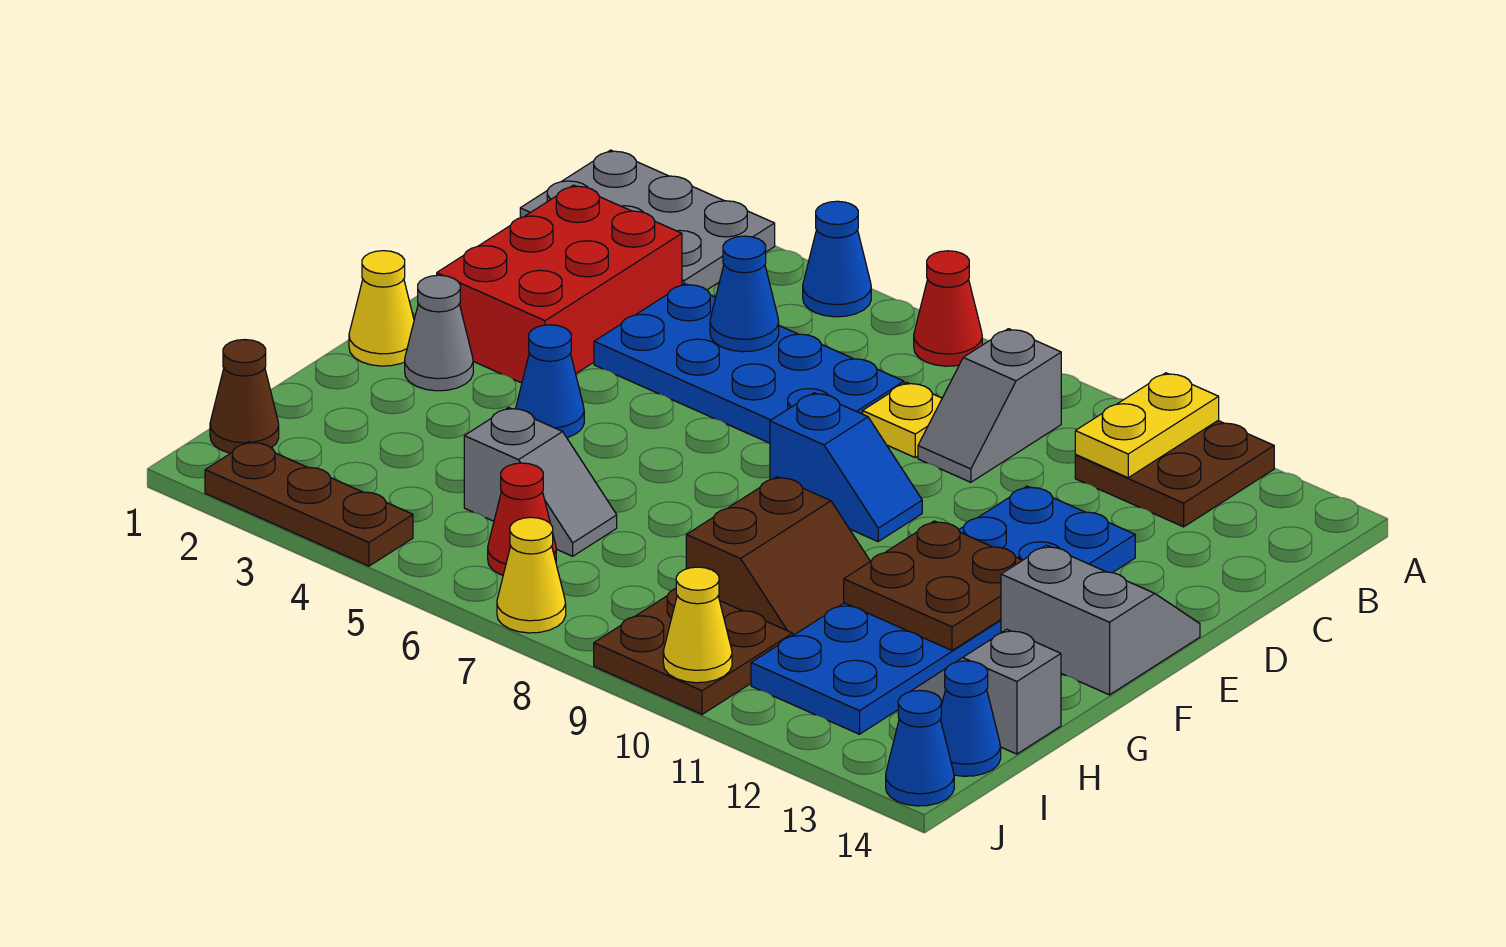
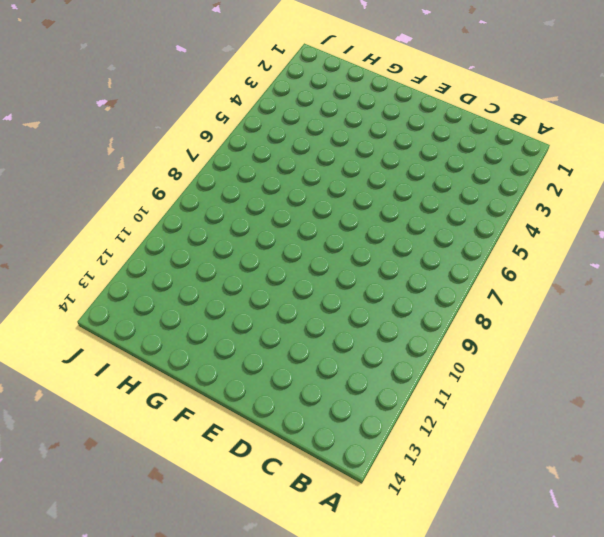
none -> grey plate A1:B3 level 1
none -> blue cone A5 level 1
none -> red cone A7 level 1

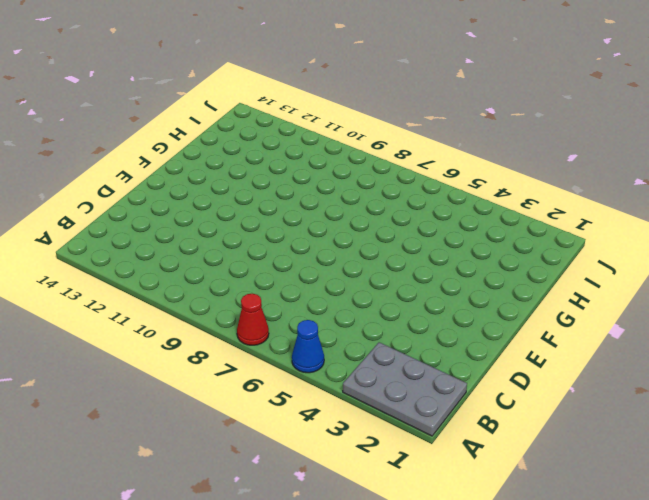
none -> brown plate A11:B12 level 1
none -> grey slope B9:C9 level 1 top B
none -> red brick C2:E3 level 1

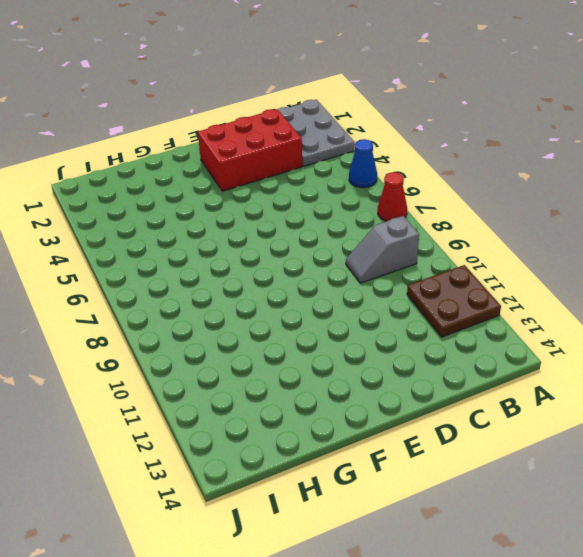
none -> blue plate C4:D7 level 1
none -> yellow plate C8 level 1
none -> blue plate D11:I12 level 1

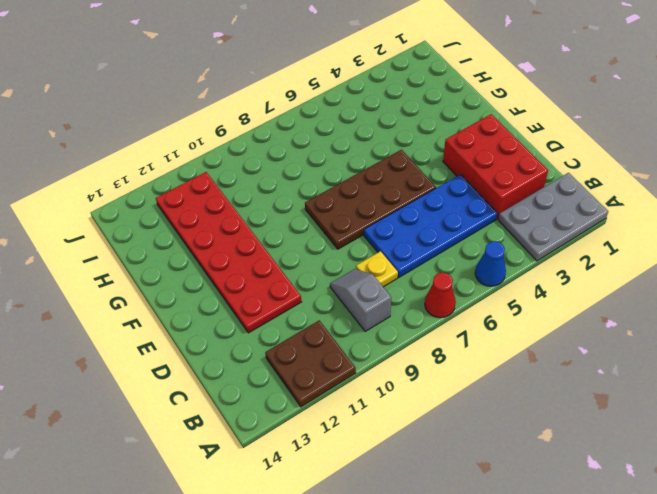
red plate D11:I12 level 1 -> blue plate D11:I12 level 1
brown plate E5:F8 level 1 -> blue slope E8:E9 level 1 top 8
none -> grey slope E13:F14 level 1 top F
none -> yellow cone F1 level 1
none -> grey cone F2 level 1

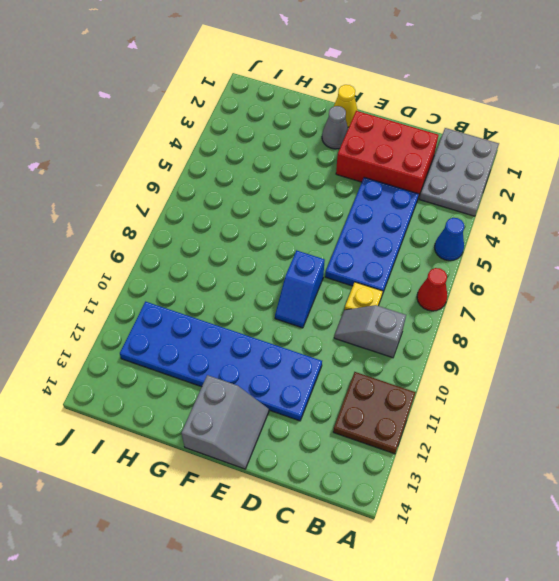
none -> blue cone F4 level 1
none -> brown slope G9:H10 level 1 top 9
none -> grey slope H5:H6 level 1 top 5

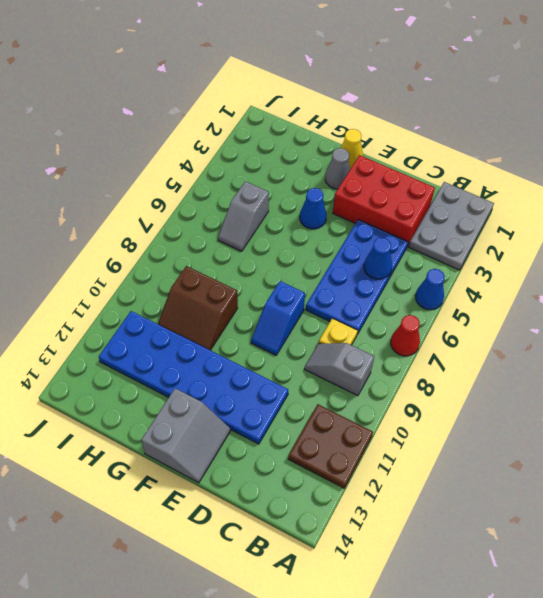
none -> grey slope H13:H14 level 1 top 14
none -> brown cone I1 level 1
none -> red cone I6 level 1

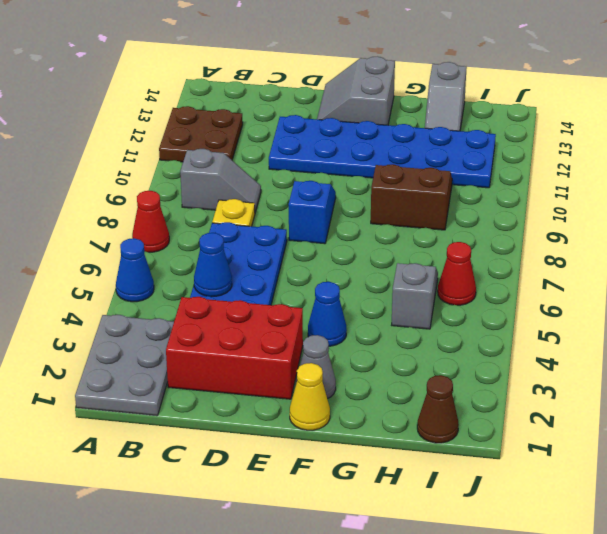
none -> brown plate I9:J10 level 1
none -> blue cone I14 level 1
none -> brown plate J2:J4 level 1

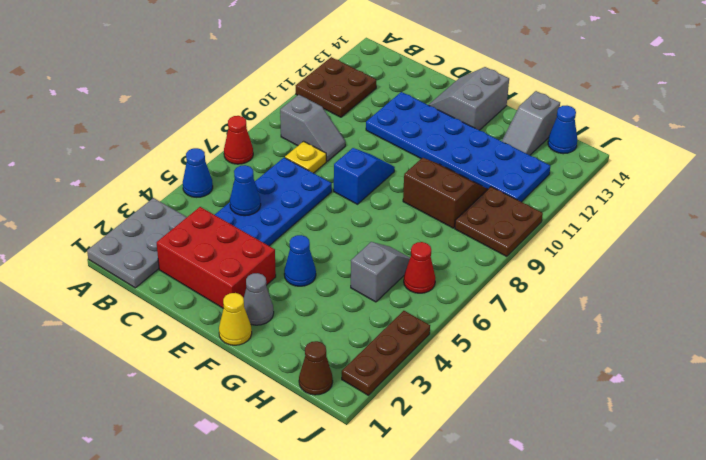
none -> yellow cone J7 level 1
none -> blue cone J14 level 1
none -> yellow plate A11:B11 level 2

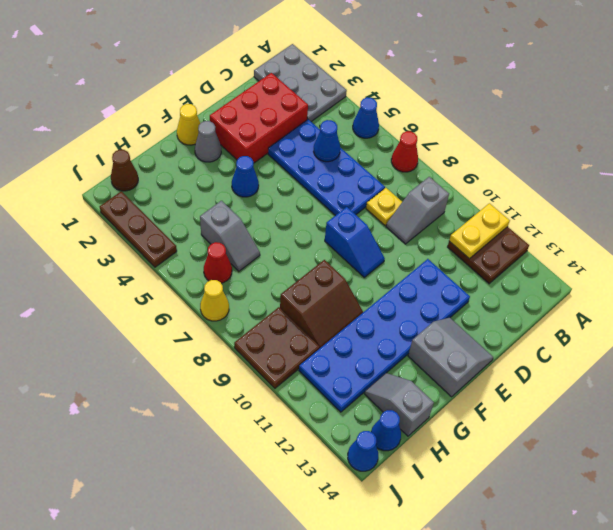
none -> brown plate F11:G12 level 2
none -> yellow cone J10 level 2

